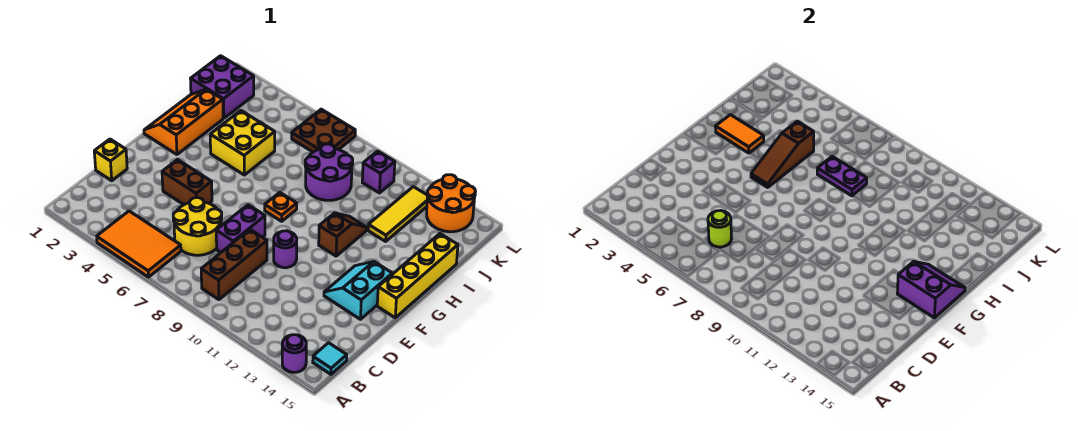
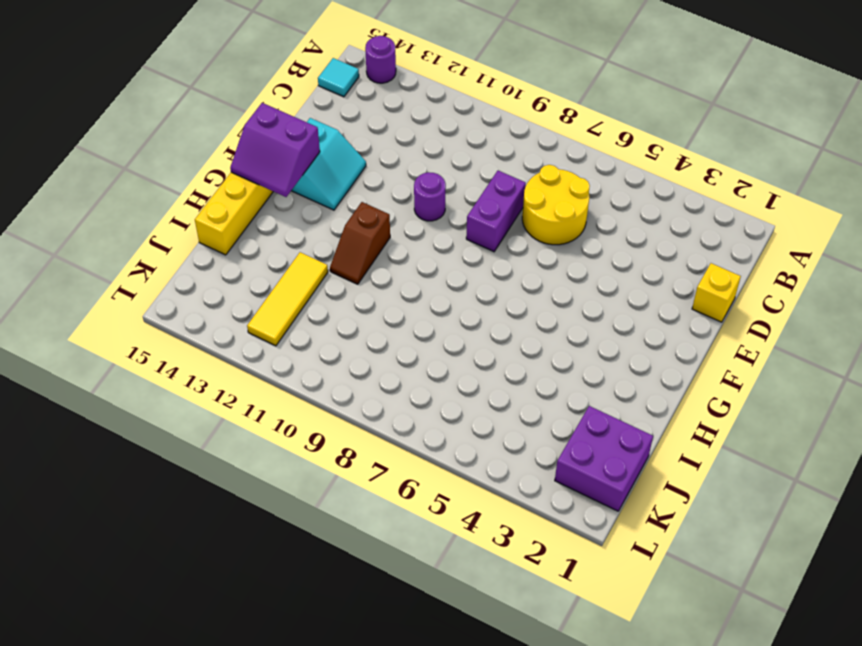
none -> orange tile A4:B6 level 1
none -> brown brick B9:D9 level 1
none -> brown brick E4:E5 level 1

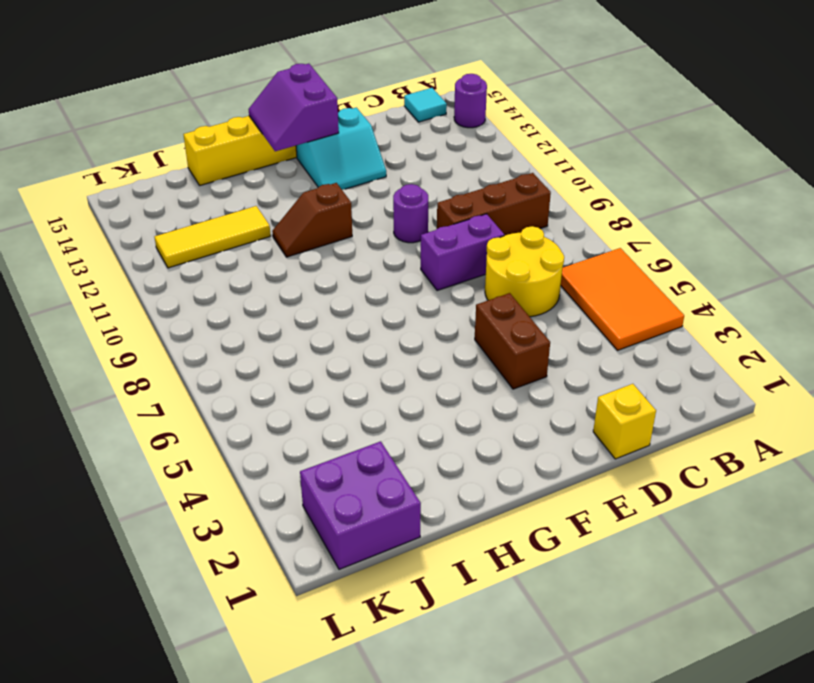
none -> orange slope G1:I2 level 1 top 2
none -> orange plate G8 level 1
none -> yellow brick H4:I5 level 1

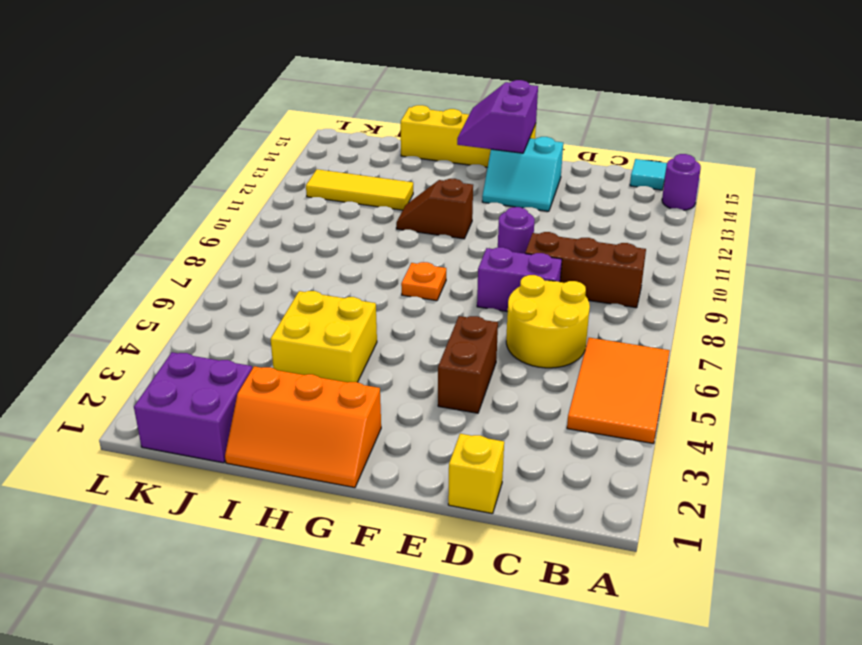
none -> purple round brick I8:J9 level 1
none -> brown plate K6:L7 level 1
none -> purple brick K10 level 1

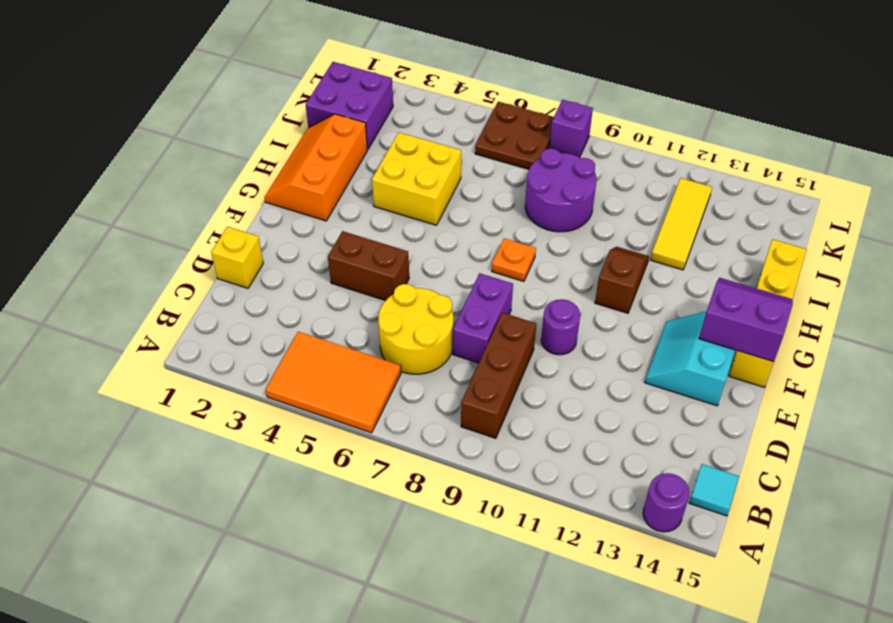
purple brick L8 level 1 -> purple brick K10 level 1
none -> orange round brick K13:L14 level 1
none -> lime round brick C6 level 2
none -> brown slope G5:I5 level 2 top I

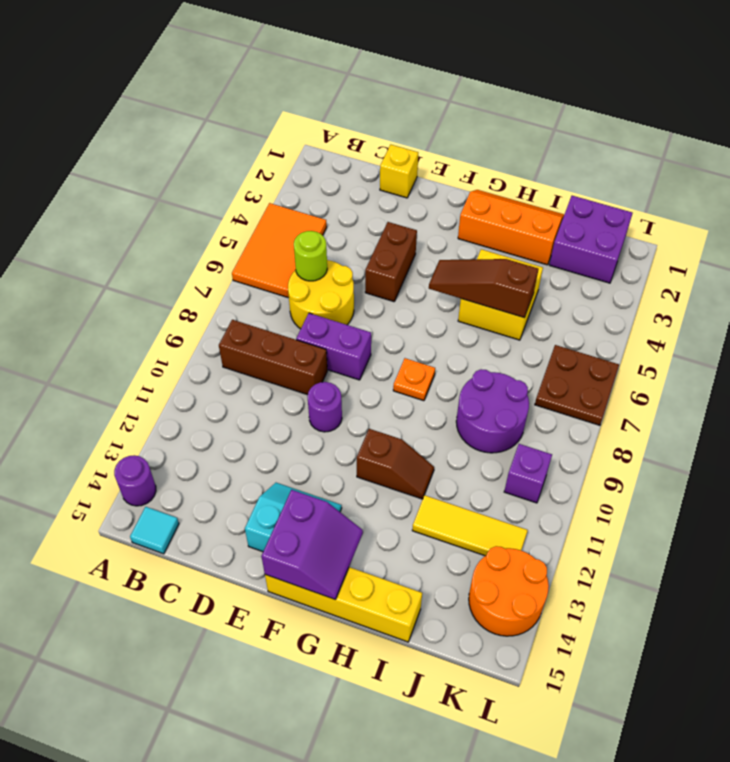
none -> orange tile H2:H3 level 2
none -> purple plate I7:I8 level 2

